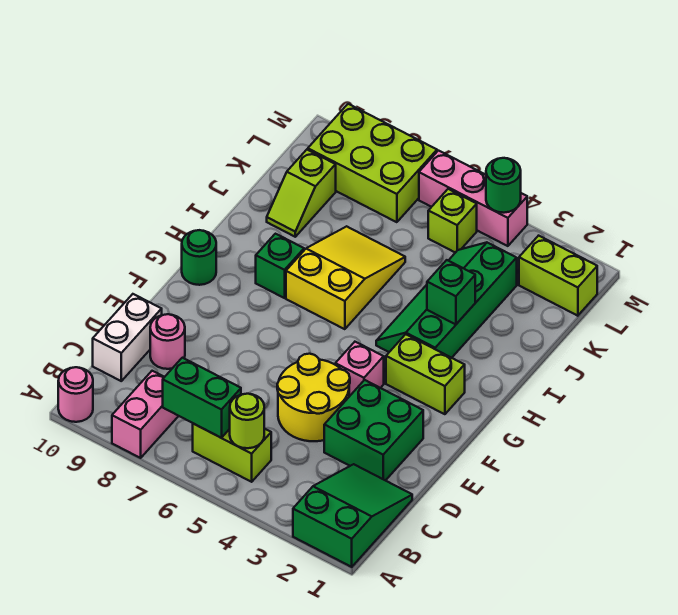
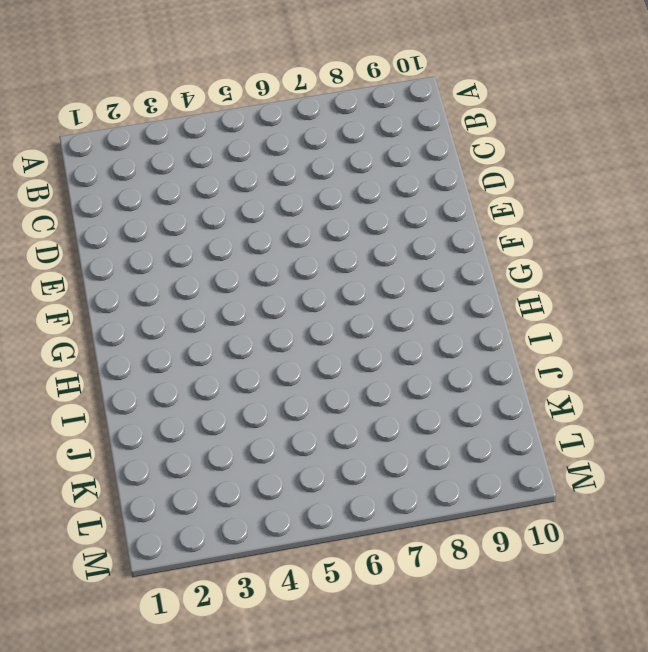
none -> green slope A1:C2 level 1 top A
none -> pink brick A8:B8 level 1
none -> pink round brick A10 level 1

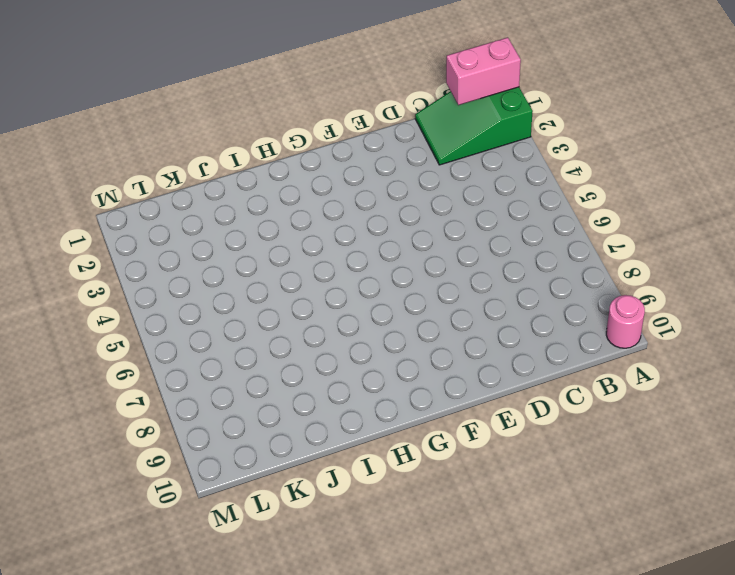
pink brick A1:B1 level 2 -> pink brick A8:B8 level 1
none -> lime brick B5:B6 level 1
none -> white brick C10:D10 level 1
none -> green brick D2:E3 level 1

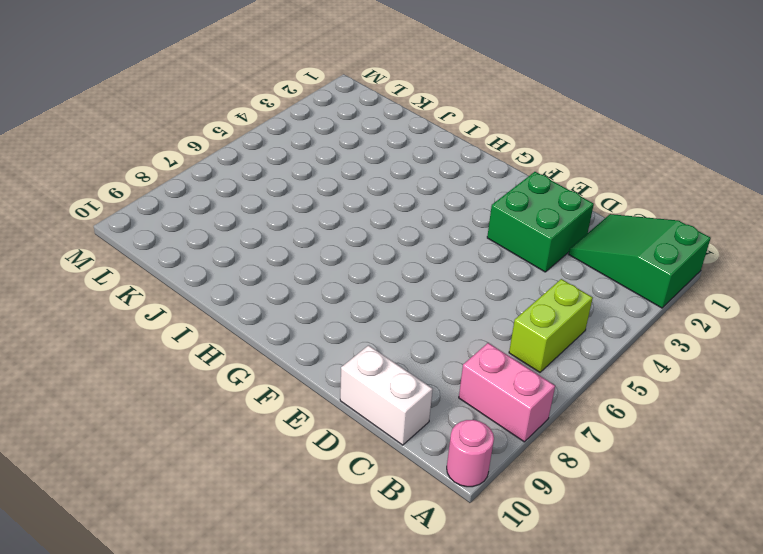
none -> yellow round brick D4:E5 level 1
none -> pink round brick D9 level 1
none -> pink brick F4 level 1

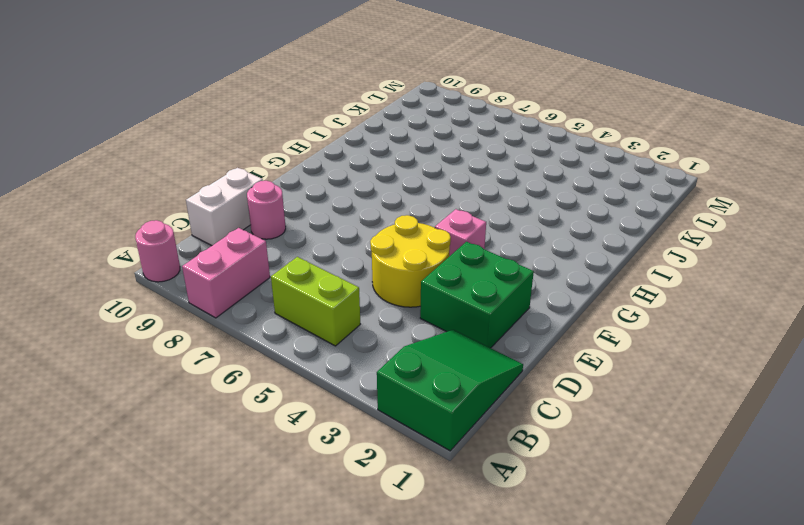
none -> lime brick G2:G3 level 1
none -> green round brick G10 level 1
none -> green slope H3:K4 level 1 top 3

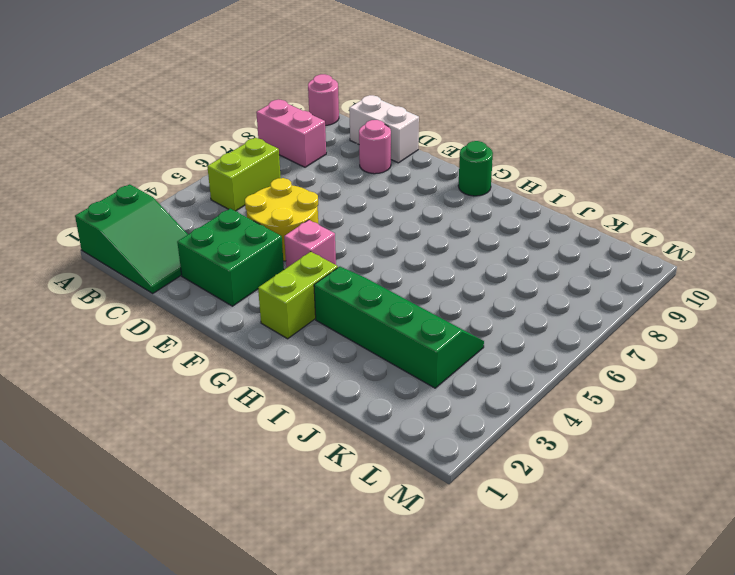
none -> yellow slope H6:J7 level 1 top H
none -> green brick H8 level 1
none -> lime slope J9:K9 level 1 top K

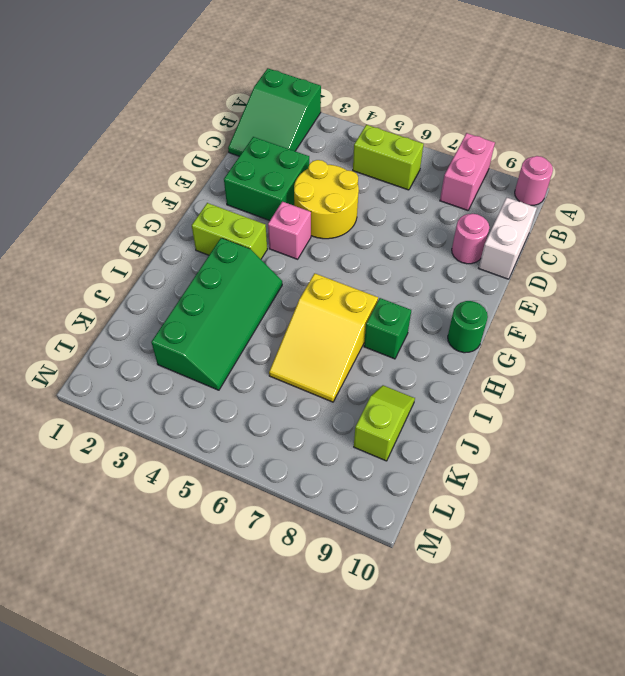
none -> lime brick L1:L2 level 1
none -> lime brick L5 level 1
none -> lime brick L7:M9 level 1

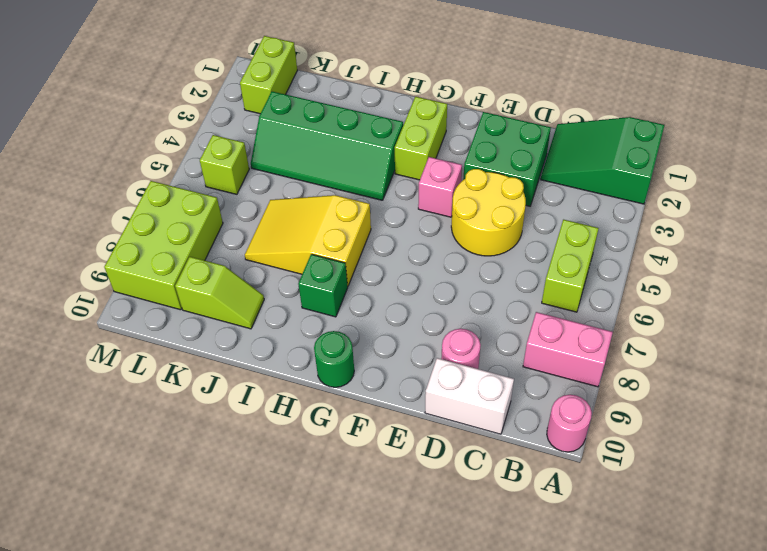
none -> pink brick M4:M6 level 1
none -> lime round brick B5 level 2
none -> green brick B6:B7 level 2

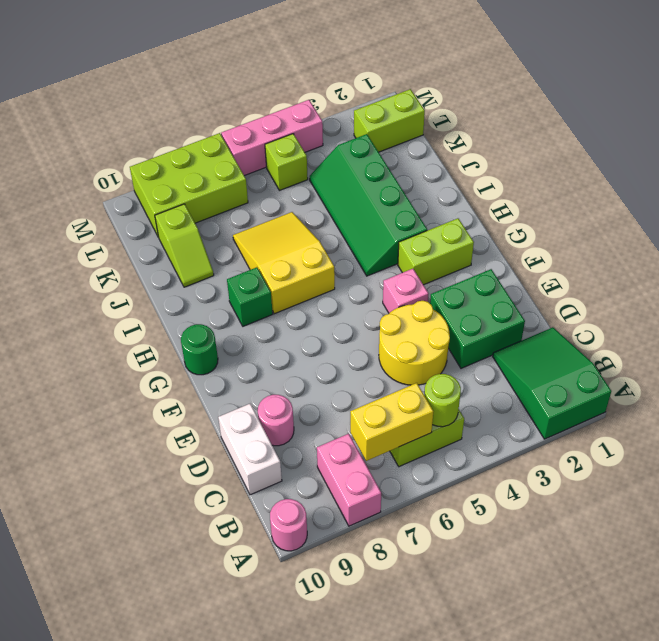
yellow brick B6:B7 level 2 -> green brick B6:B7 level 2
none -> green brick I3 level 2
none -> green round brick M4 level 2

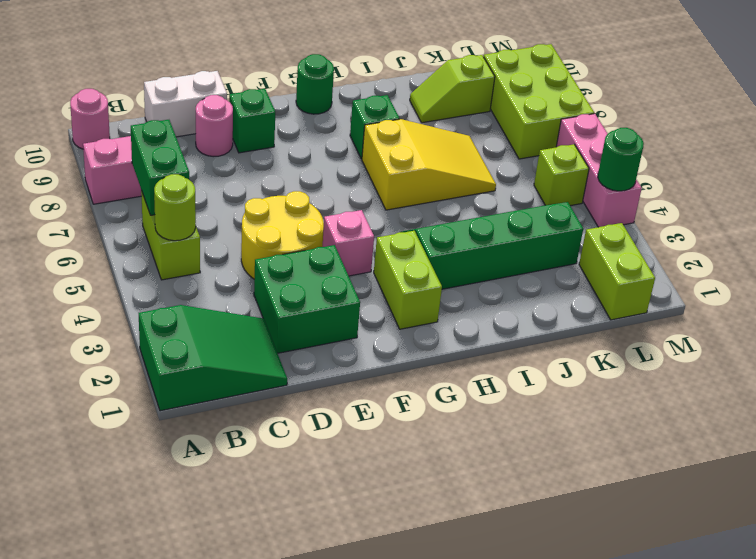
green brick E9 level 1 -> green brick I3 level 2

